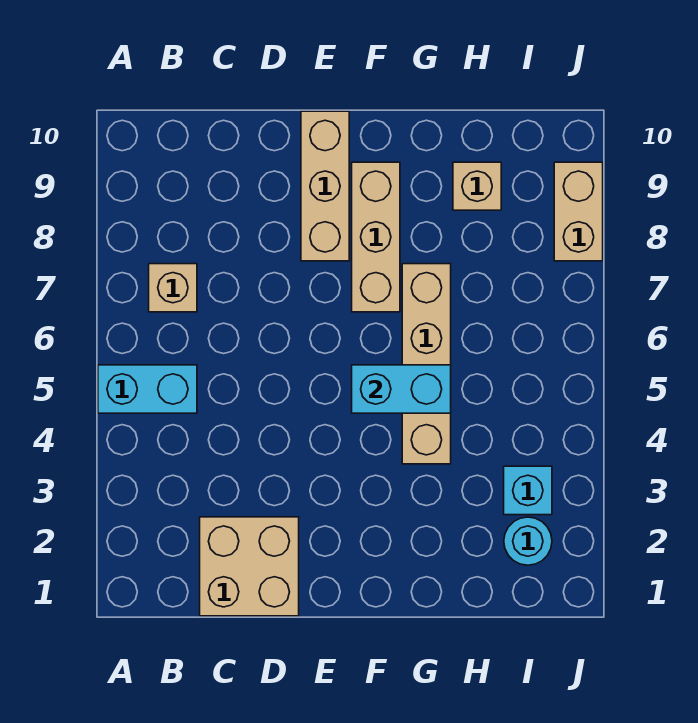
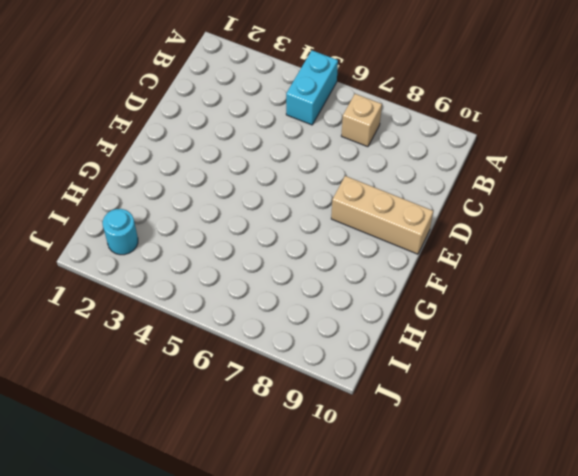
none -> tan brick C1:D2 level 1
none -> tan brick F7:F9 level 1

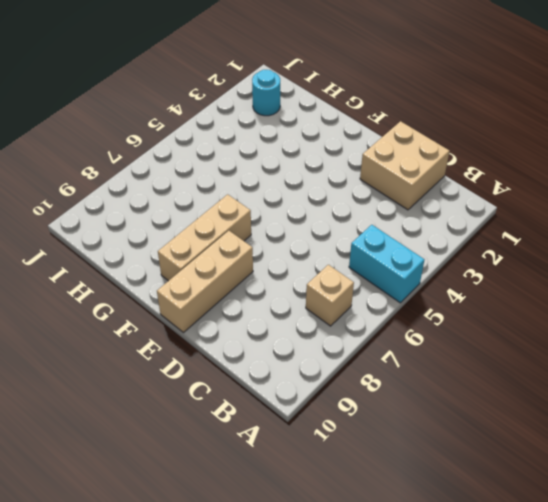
none -> tan brick G4:G7 level 1
none -> tan brick H9 level 1

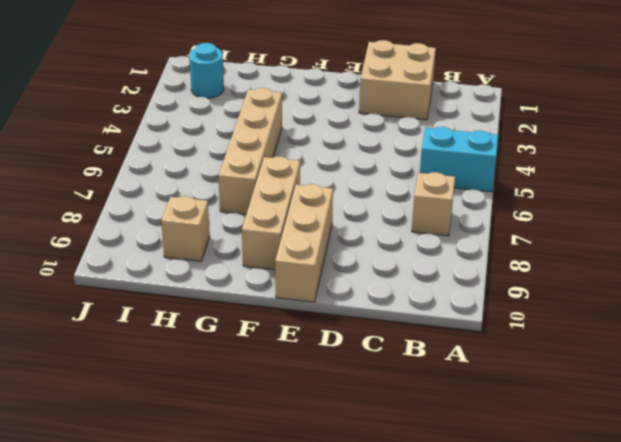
none -> cyan brick I3 level 1
none -> tan brick J8:J9 level 1

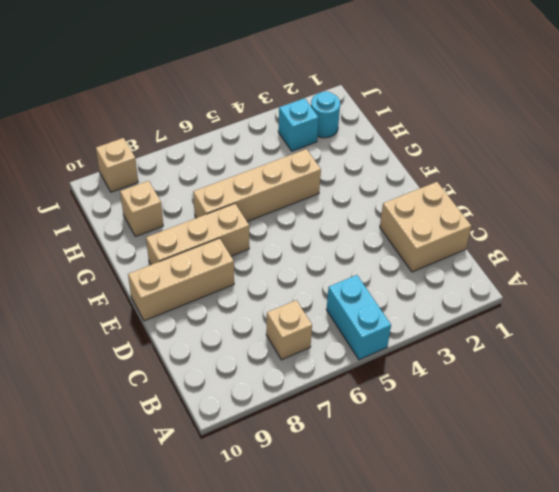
tan brick J9 level 1 -> tan brick J8:J9 level 1
none -> cyan brick F5:G5 level 2

